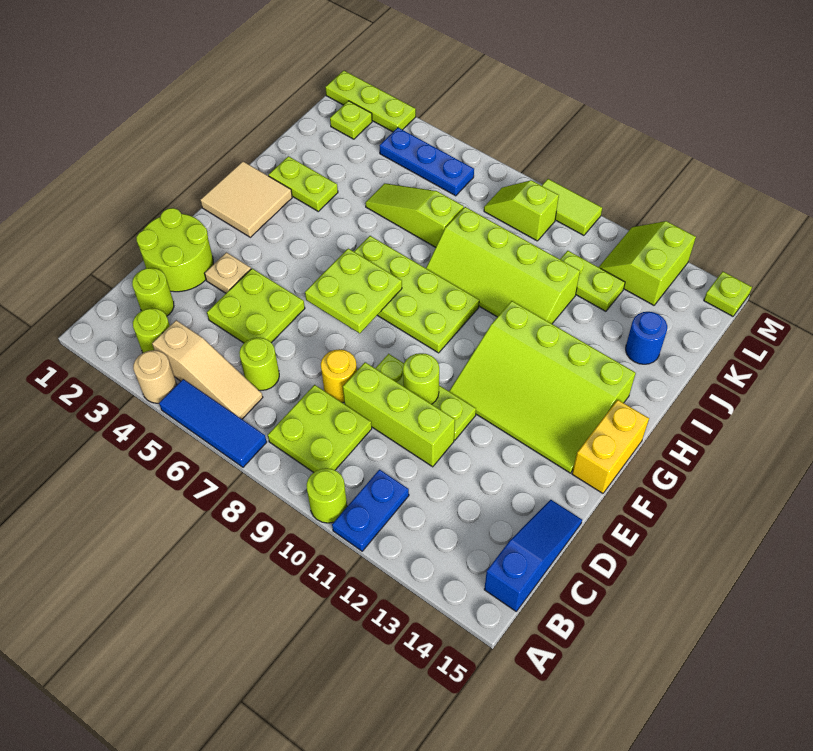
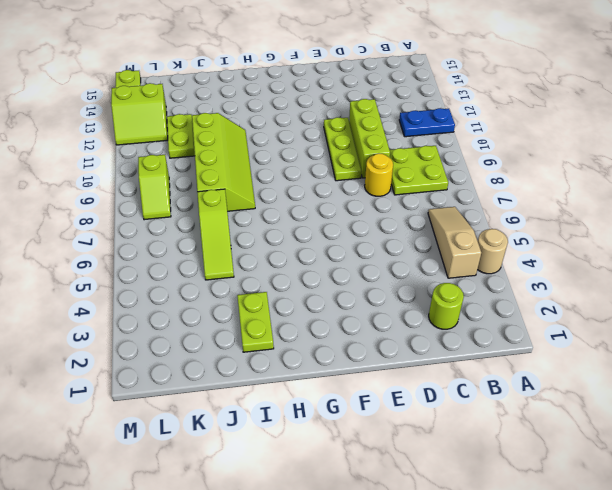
none -> blue tile A5:A7 level 1
none -> lime round brick A10 level 1
none -> lime round brick B3 level 1
none -> blue slope B15:D15 level 1 top B

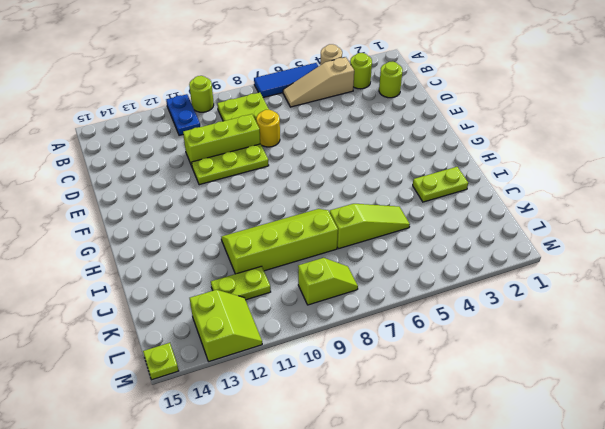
none -> blue slope B15:D15 level 1 top B
none -> lime round brick C6 level 1
none -> lime round brick D1:E2 level 1
none -> lime plate D4:E5 level 1

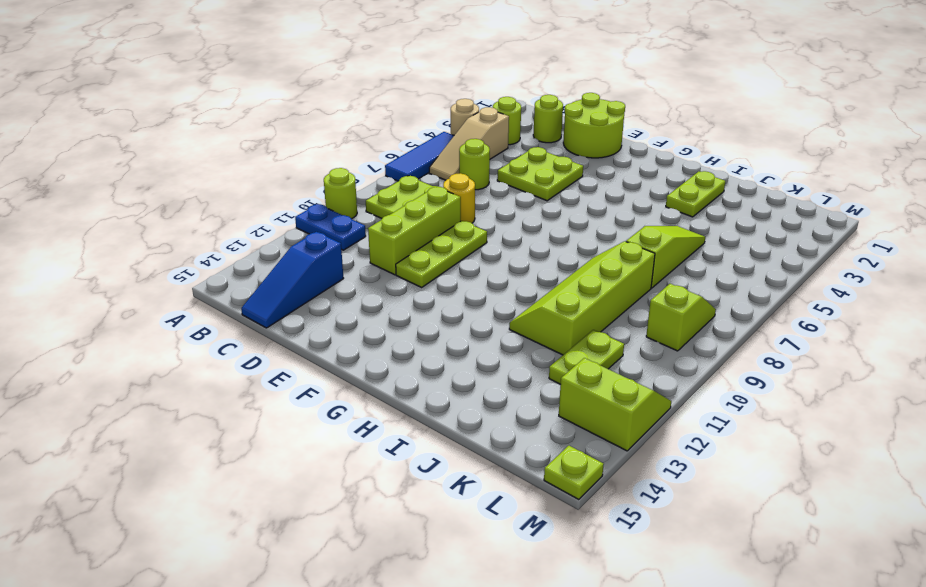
blue slope C13:C15 level 1 top 13 -> blue slope B15:D15 level 1 top B
none -> tan plate E3 level 1
none -> lime slope F11:H14 level 1 top H
none -> yellow brick F15:G15 level 1
none -> tan tile G1:H2 level 1

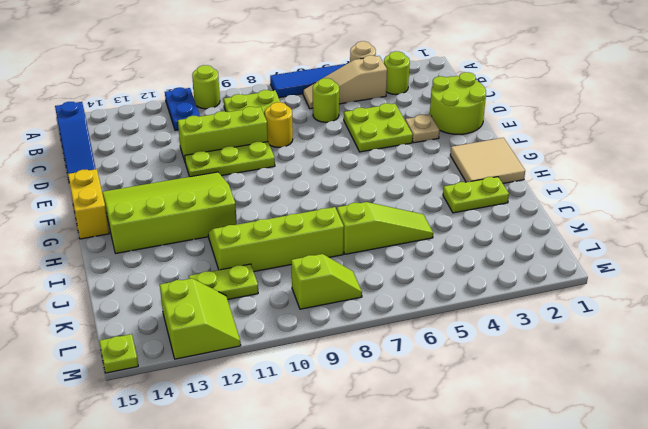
none -> lime round brick C2 level 1
none -> lime plate G6:H9 level 1
none -> blue round brick J14 level 1
none -> lime plate L2 level 1

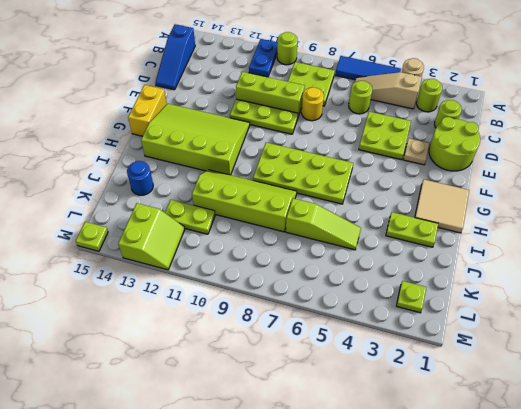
none -> blue plate L4:L6 level 1
none -> lime slope L8:L9 level 1 top 9
none -> lime plate M1:M3 level 1
none -> lime tile M9:M10 level 1

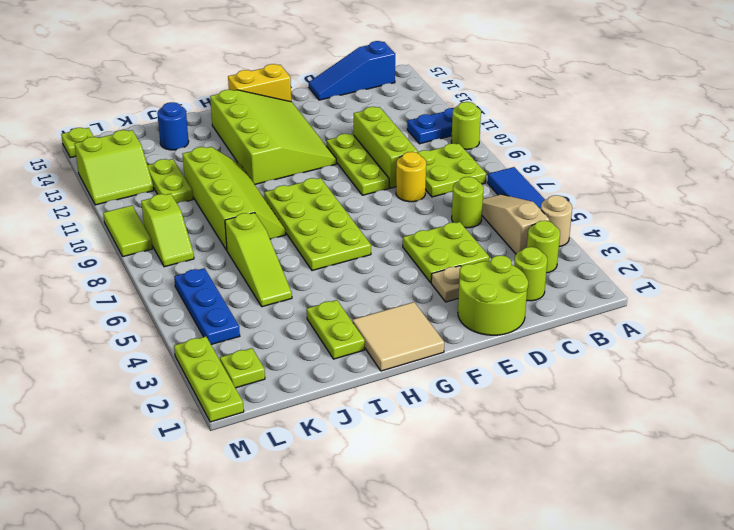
none -> lime round brick E10 level 2
none -> lime plate F6:G7 level 2

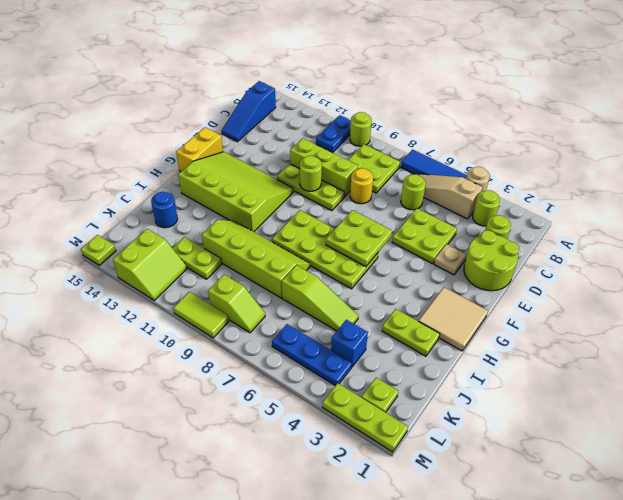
blue brick K4 level 1 -> none

